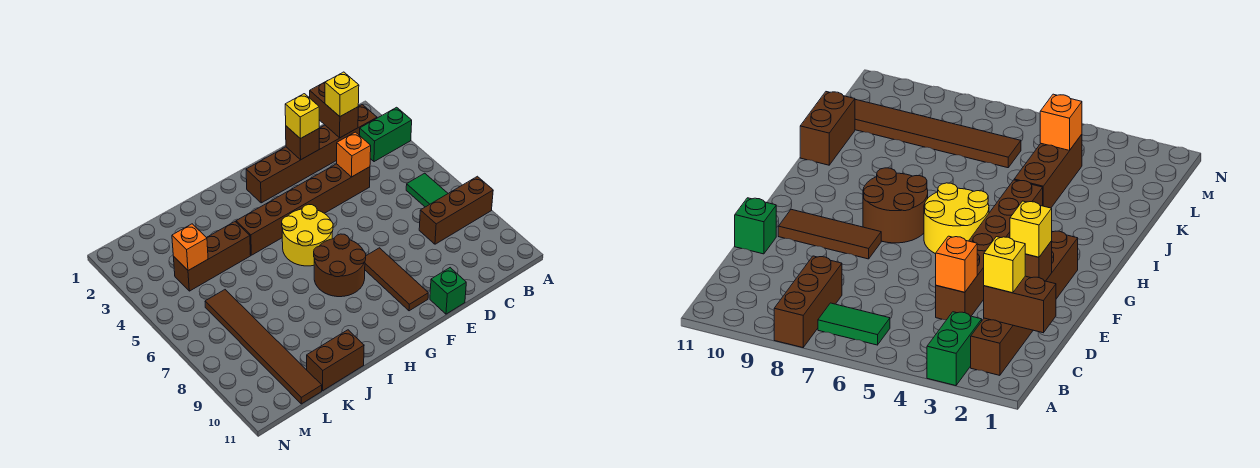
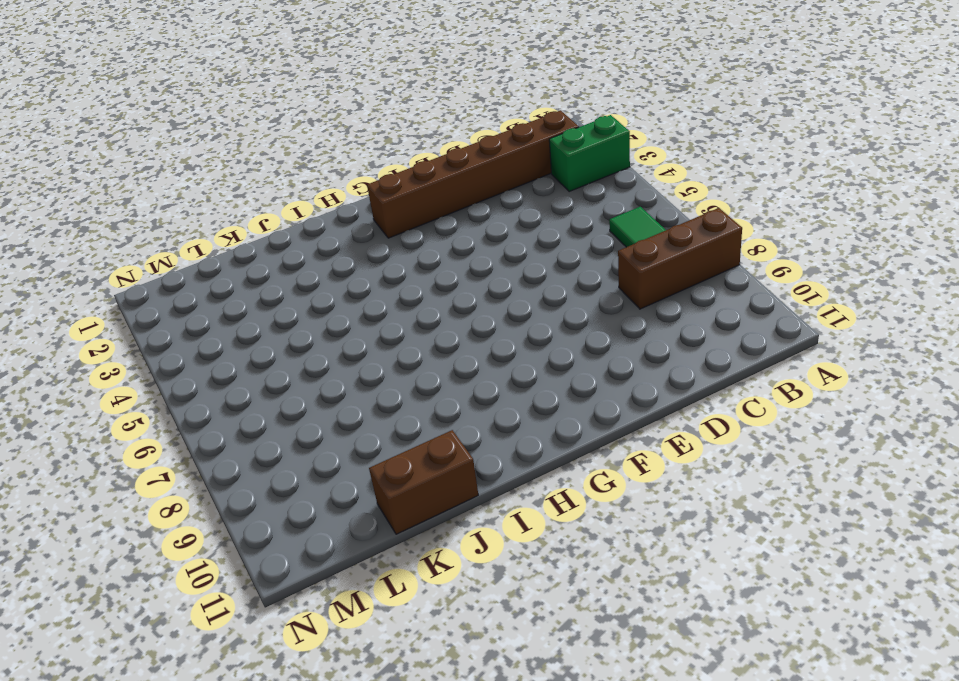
none -> brown brick D4:I4 level 1
none -> green brick E11 level 1
none -> brown tile F8:F10 level 1

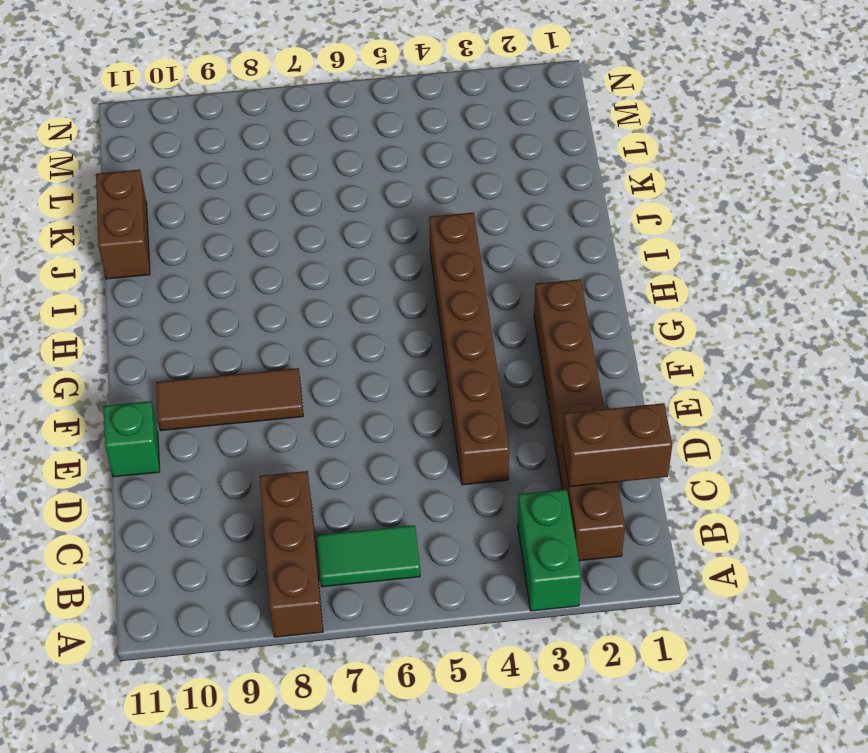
none -> yellow round brick G5:H6 level 1
none -> brown round brick G7:H8 level 1
none -> brown brick J4:L4 level 1

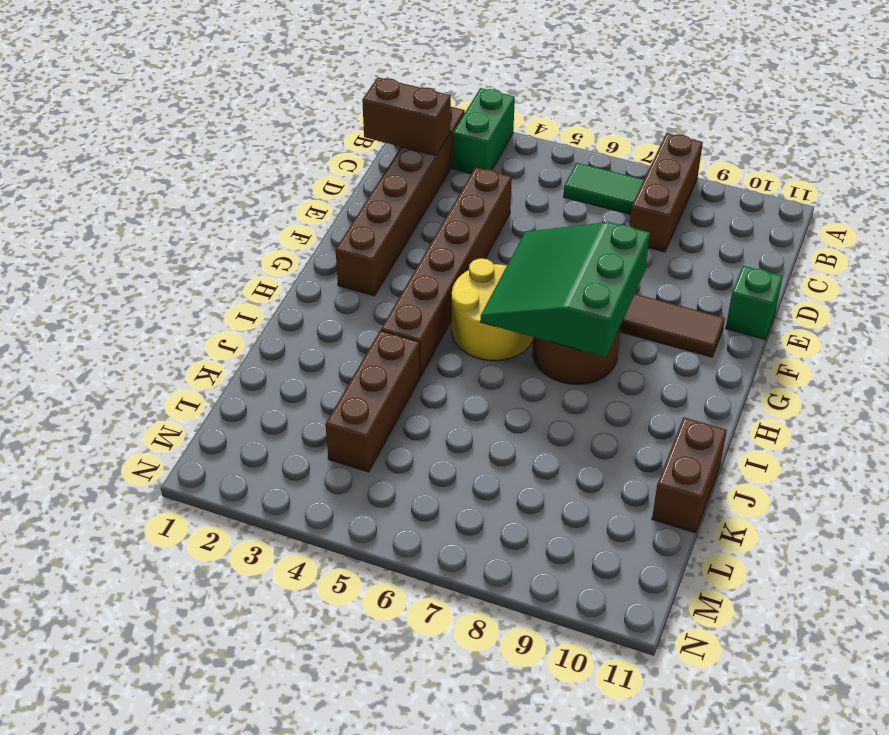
green slope F6:H8 level 2 top 8 -> none
none -> brown tile L6:L11 level 1
none -> orange brick D4 level 2
none -> brown brick E2 level 2

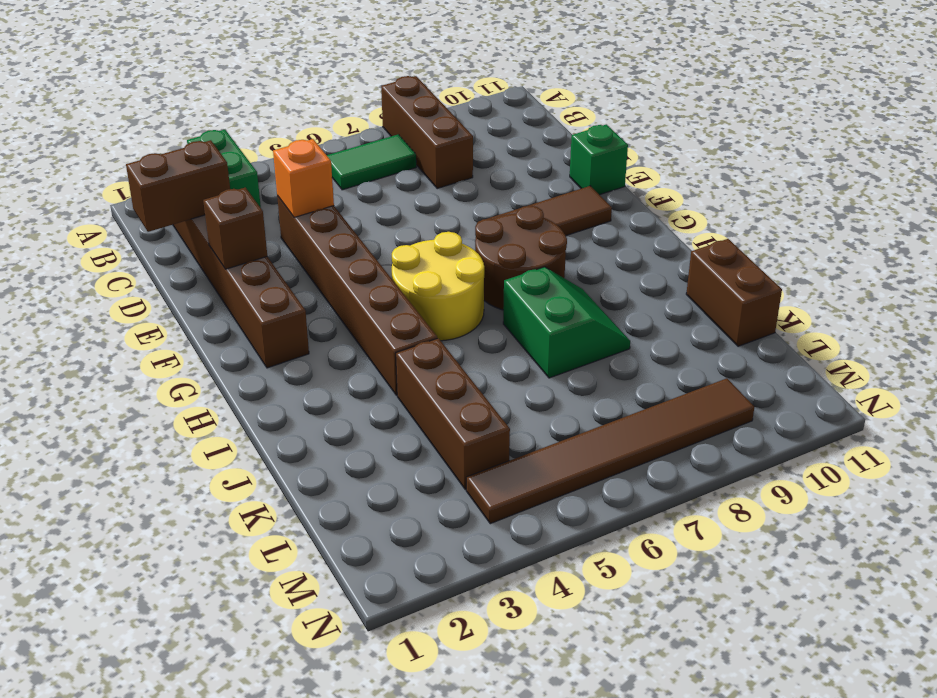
green slope I7:J8 level 1 top 7 -> none
brown tile M4:M9 level 1 -> brown tile L6:L11 level 1
none -> orange brick L4 level 2
none -> yellow brick C2 level 3
none -> yellow brick E2 level 3

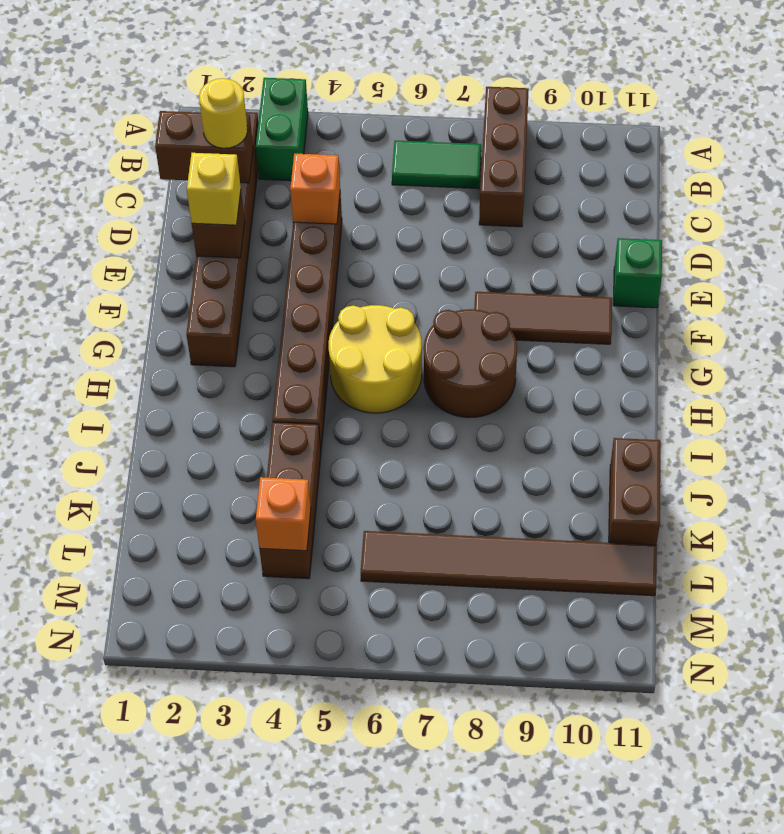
yellow round brick C2 level 3 -> yellow brick C2 level 3

